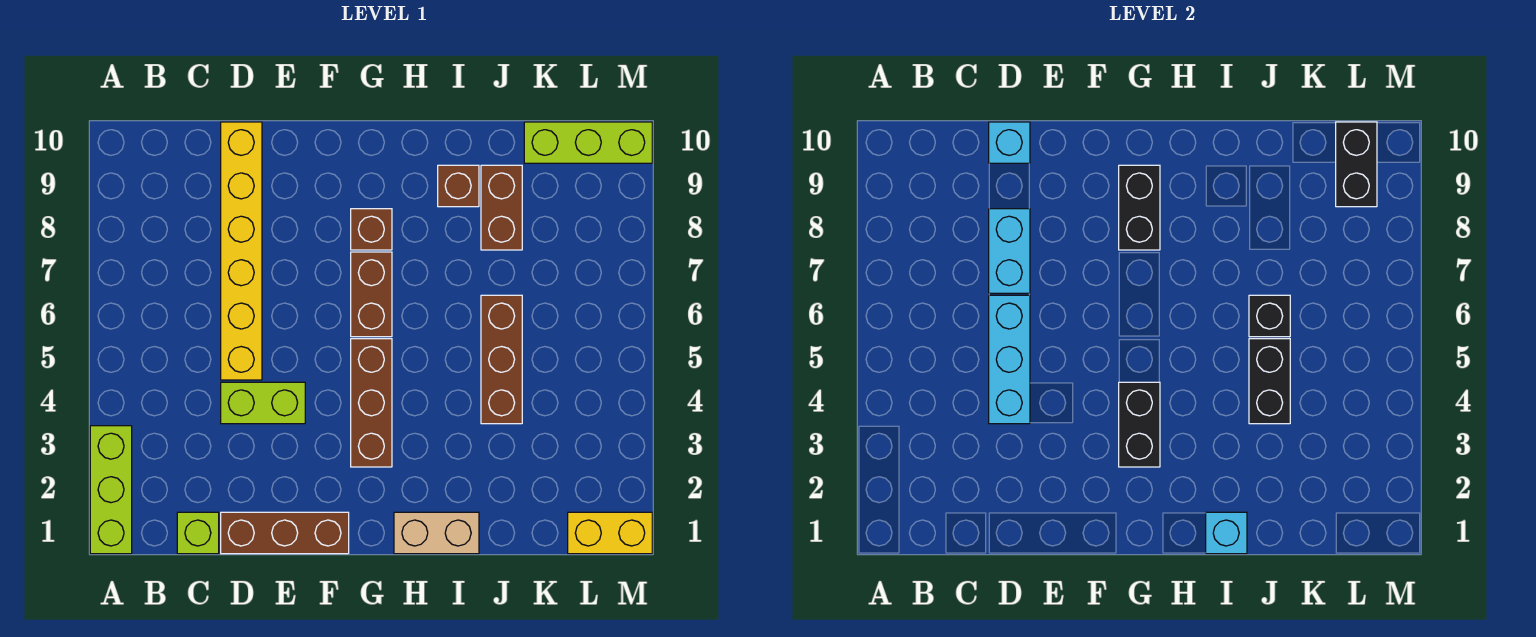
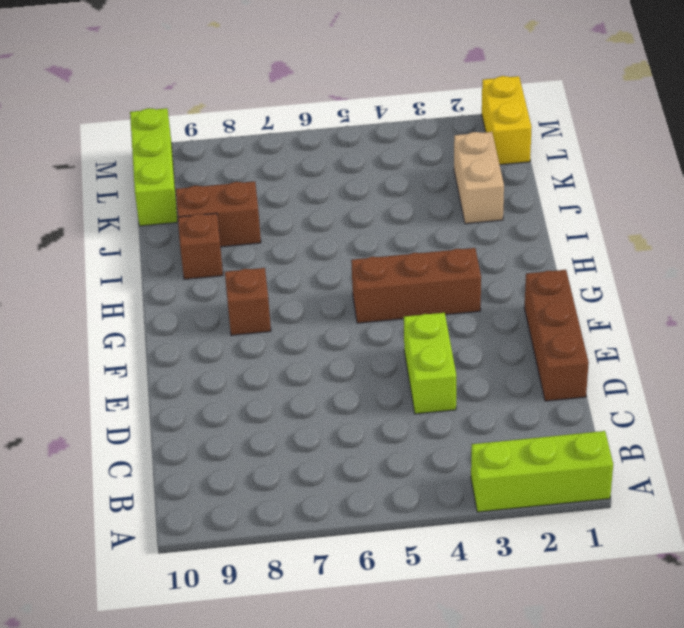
tan brick J2:K2 level 1 -> tan brick H1:I1 level 1
none -> lime brick C1 level 1
none -> yellow brick D5:D10 level 1
none -> brown brick G6:G7 level 1

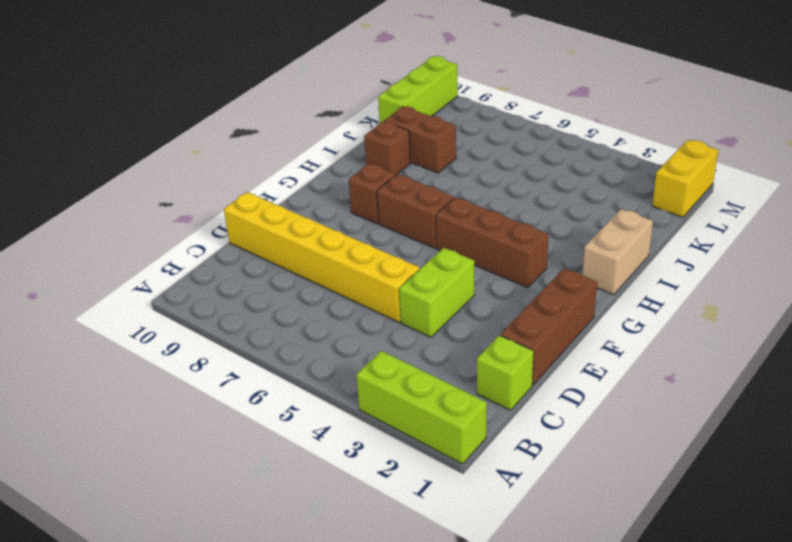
none -> brown brick J4:J6 level 1
none -> cyan brick D4:D6 level 2
none -> cyan brick D7:D8 level 2

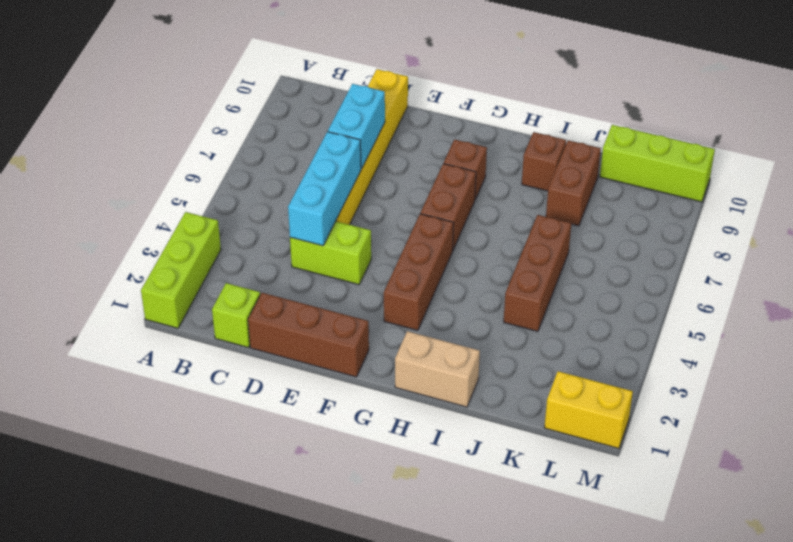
none -> cyan brick D10 level 2
none -> black brick G3:G4 level 2
none -> black brick G8:G9 level 2

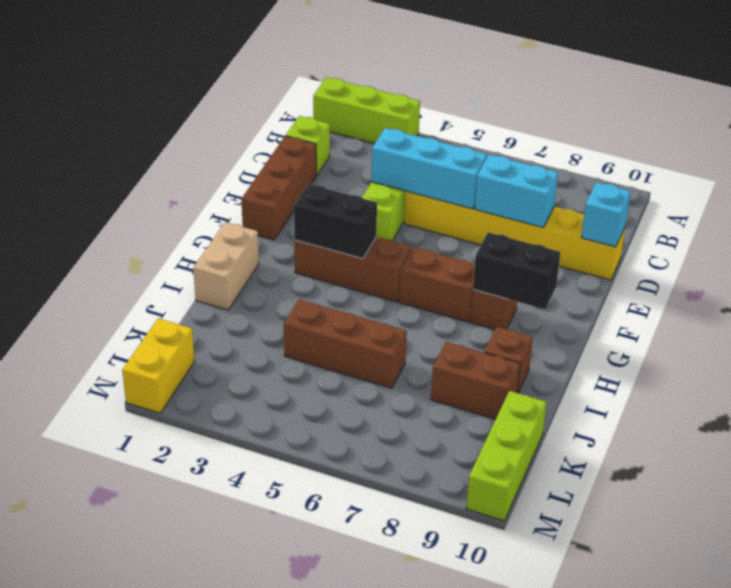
none -> cyan brick I1 level 2
none -> black brick J4:J5 level 2
none -> black brick J6 level 2

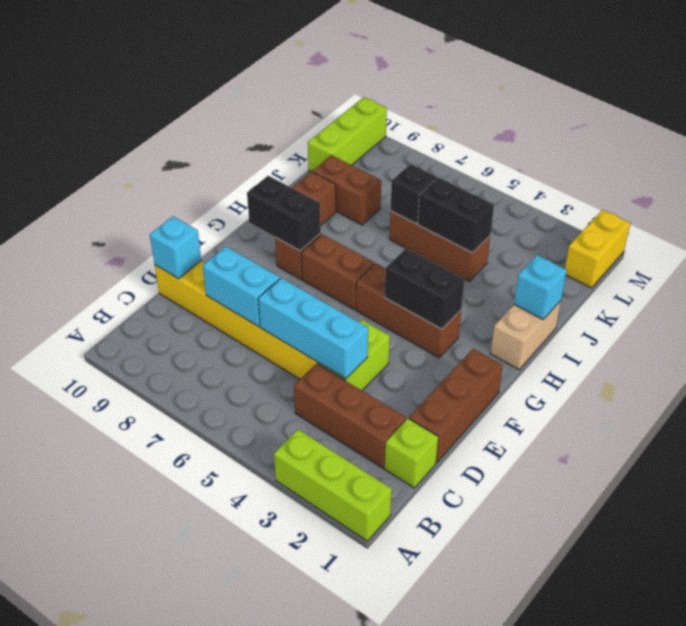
brown brick C2:C4 level 1 -> none
none -> black brick L9:L10 level 2

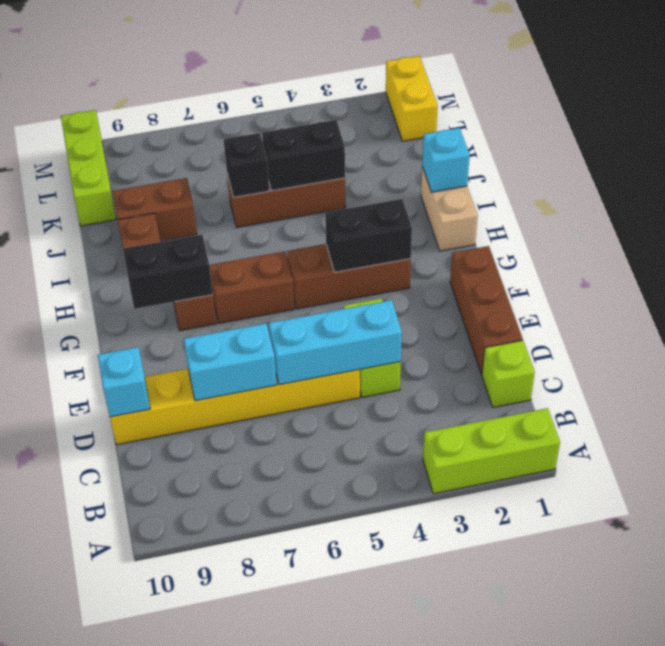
none -> black brick L9:L10 level 2

